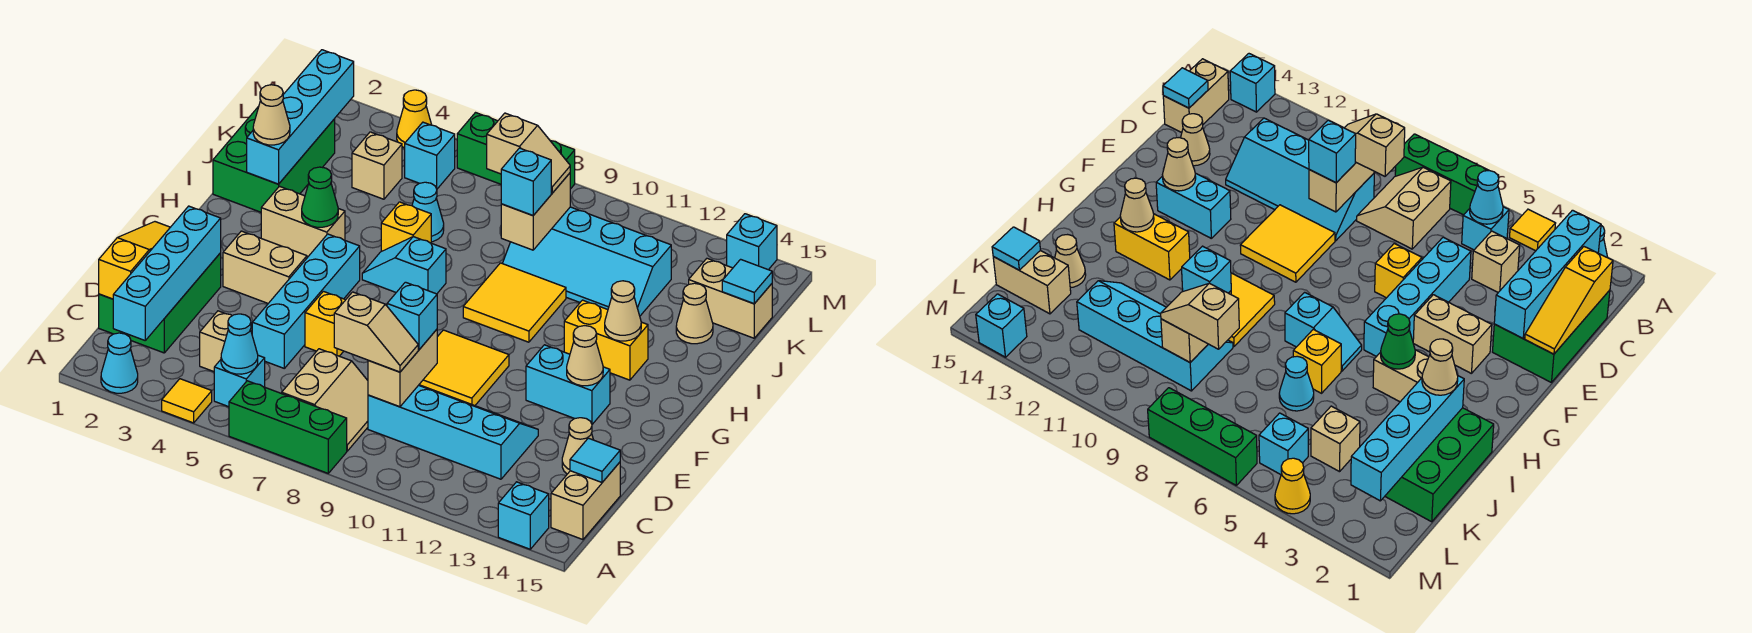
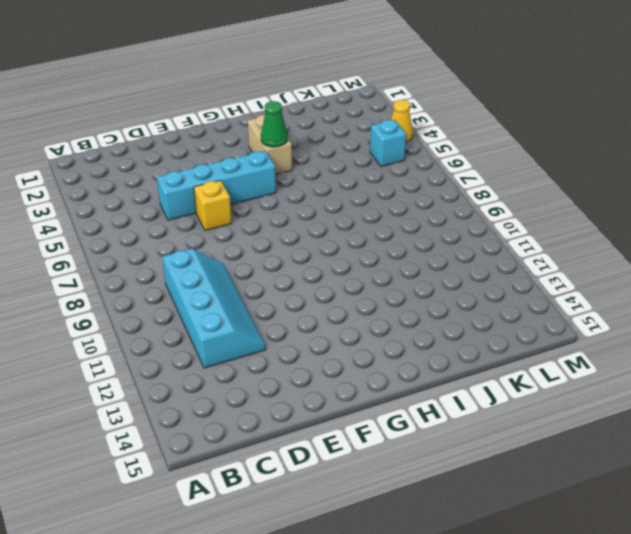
none -> cyan cone A2 level 1
none -> yellow tile A4 level 1
none -> green brick A6:A8 level 1
none -> cyan brick A14 level 1

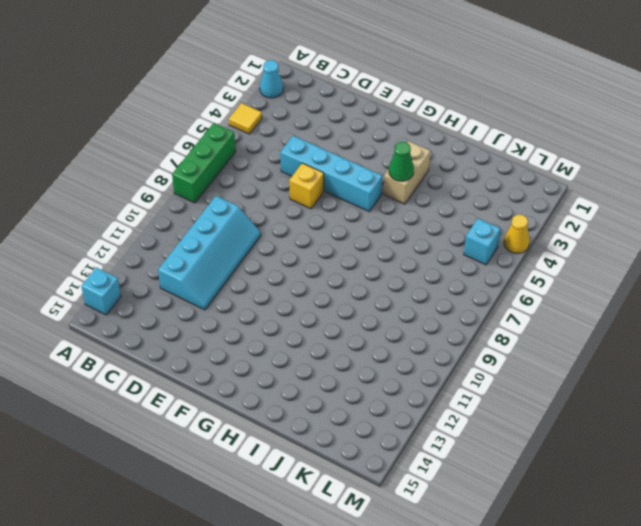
none -> cyan brick B5 level 1
none -> tan slope B7:C8 level 1 top 7
none -> tan brick B15:C15 level 1
none -> green brick C1:E2 level 1

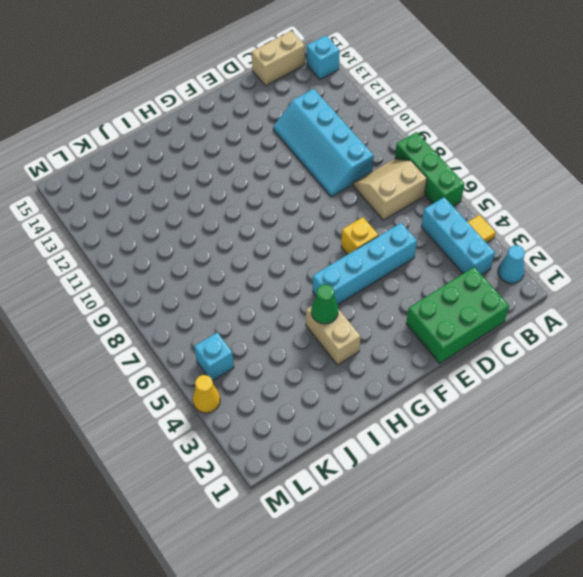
cyan brick B3:B5 level 1 -> cyan brick B5 level 1
none -> tan brick C4 level 1
none -> tan cone D14 level 1
none -> yellow tile E9:F10 level 1
none -> tan brick F3:F4 level 1

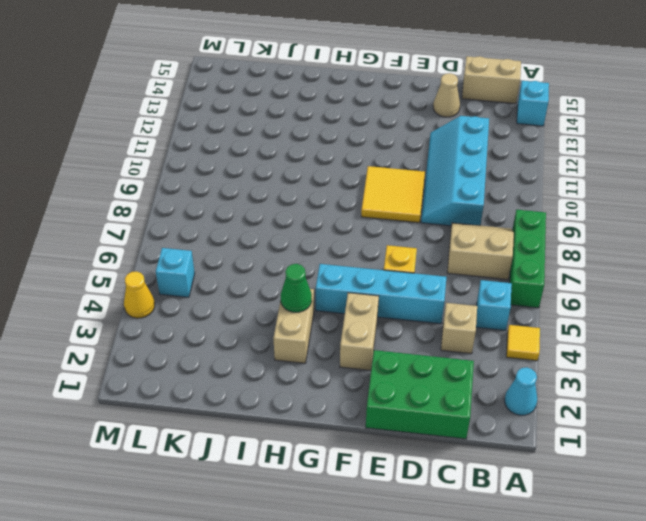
none -> cyan brick F12:F13 level 1
none -> cyan slope H6:H7 level 1 top 7
none -> yellow tile H9:I10 level 1
none -> yellow brick H12:H13 level 1

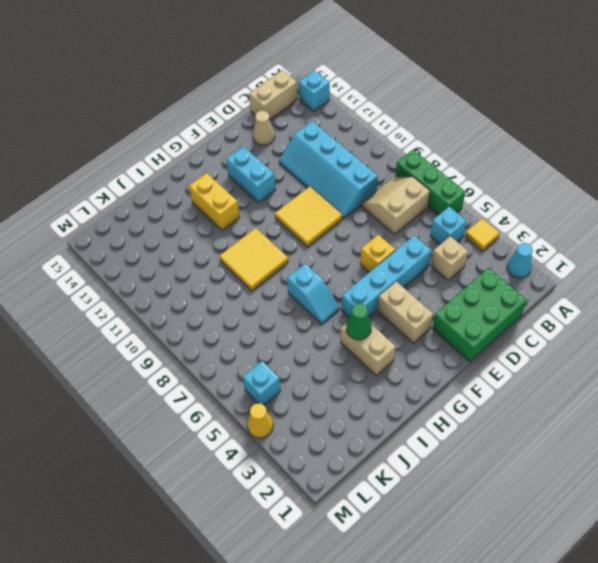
none -> green brick I1:K2 level 1
none -> yellow brick I6 level 1
none -> cyan cone J6 level 1
none -> cyan slope J9:K12 level 1 top K

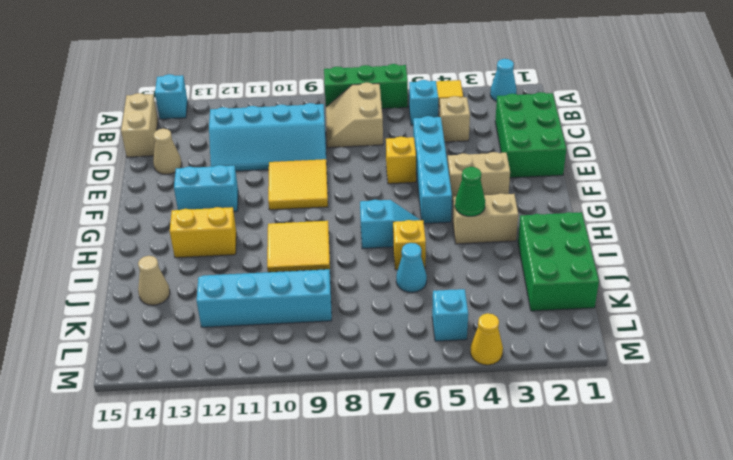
none -> tan brick K4 level 1
none -> tan brick K14:K15 level 1
none -> green brick M6:M8 level 1
none -> cyan brick M14 level 1

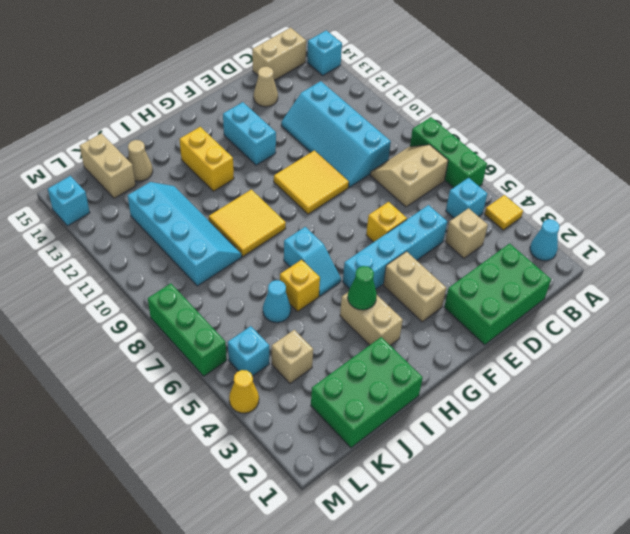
none -> cyan brick B2:E2 level 2
none -> cyan cone B5 level 2
none -> yellow slope C1:E1 level 2 top C
none -> tan brick C9:D9 level 2

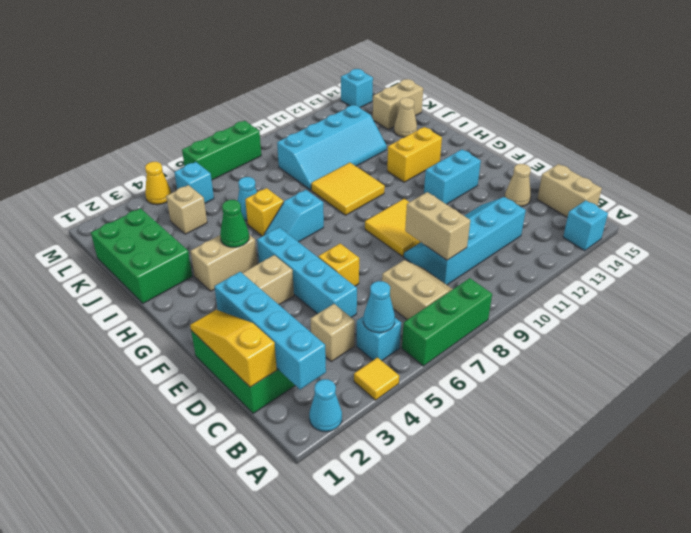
none -> cyan tile C15 level 2
none -> tan cone F13 level 2
none -> tan cone H13 level 2
none -> cyan brick I2:L2 level 2

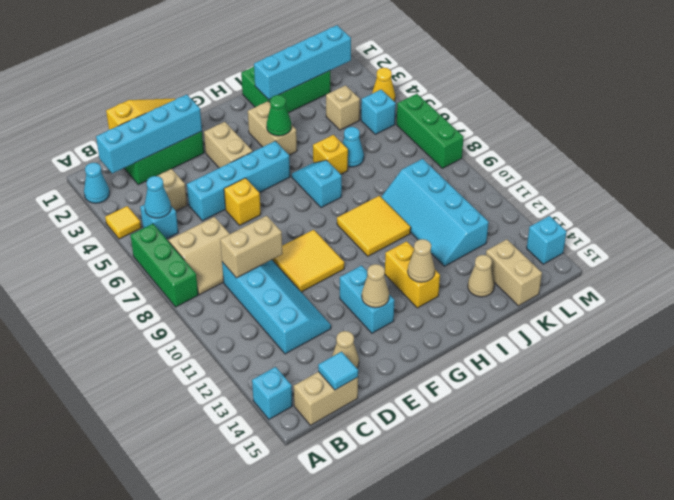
none -> tan brick J9:K9 level 2
none -> cyan tile K15 level 2
none -> tan slope C8:C9 level 3 top 8
none -> cyan brick D9 level 3

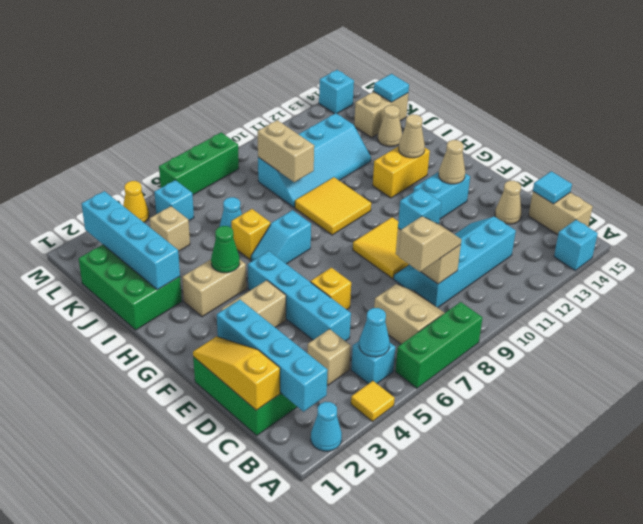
none -> tan cone I2 level 3
none -> cyan brick J9 level 3
none -> tan slope K8:K9 level 3 top 8

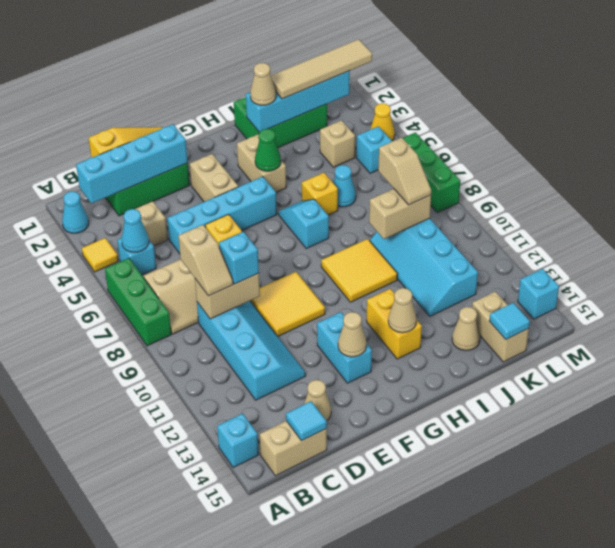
tan tile J2:M2 level 3 -> none
none -> cyan brick J9 level 3

